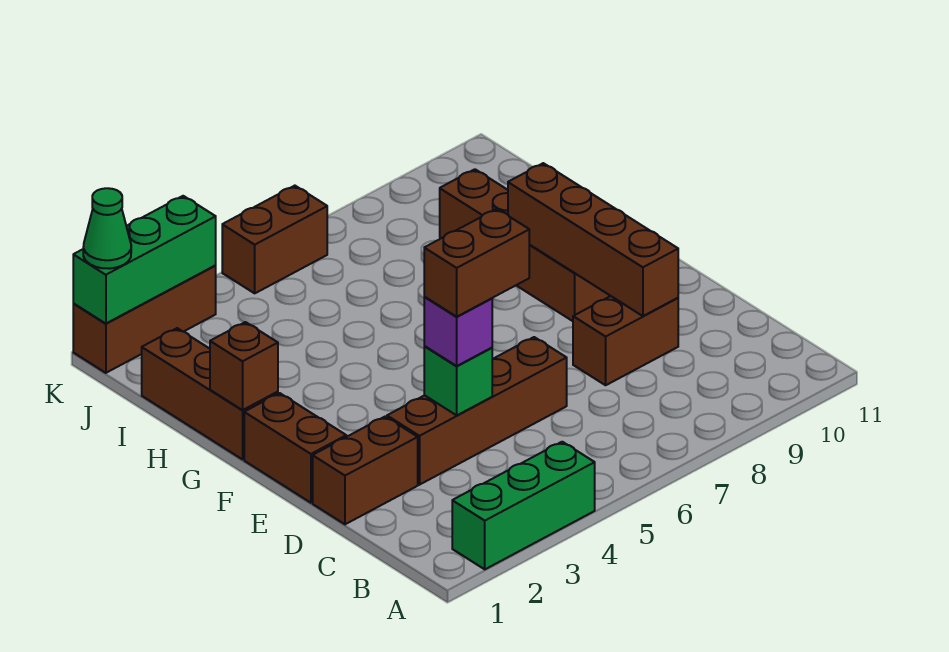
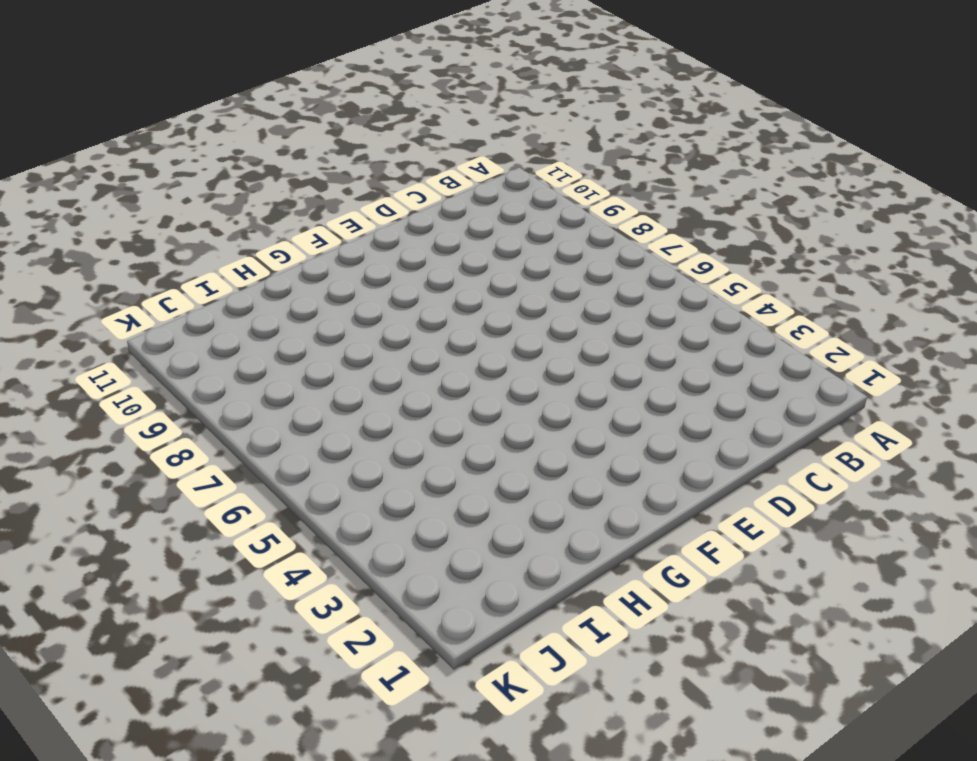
none -> green brick A2:A4 level 1
none -> brown brick D1:D2 level 1
none -> brown brick D3:D6 level 1

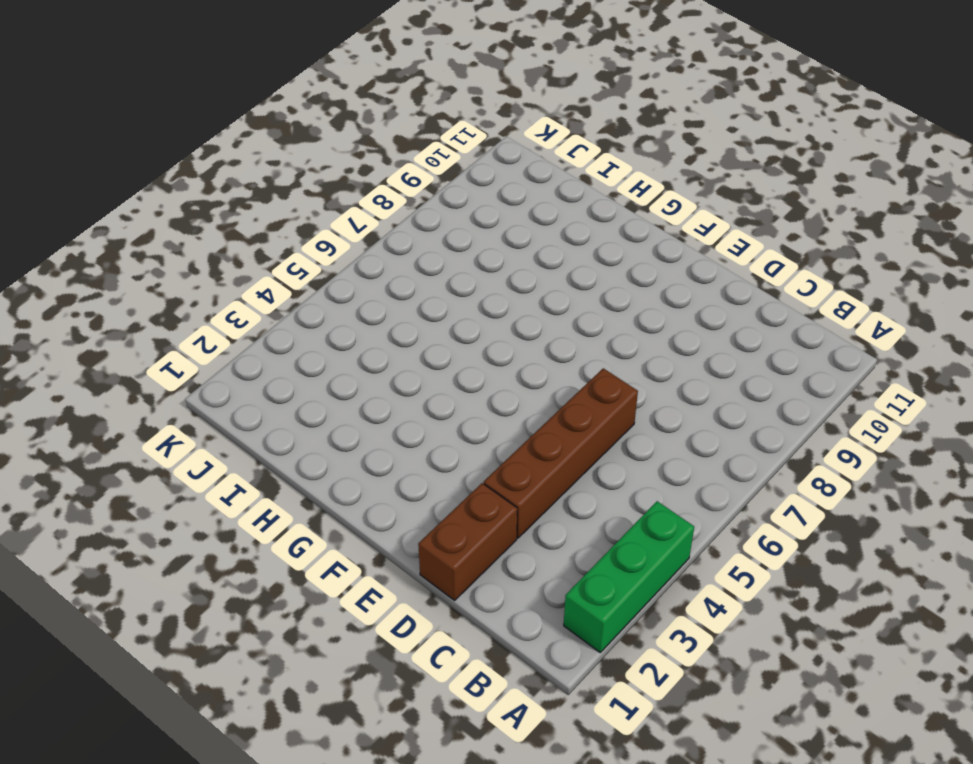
none -> brown brick D8:D9 level 1
none -> brown brick E1:F1 level 1
none -> brown brick F9:I9 level 1

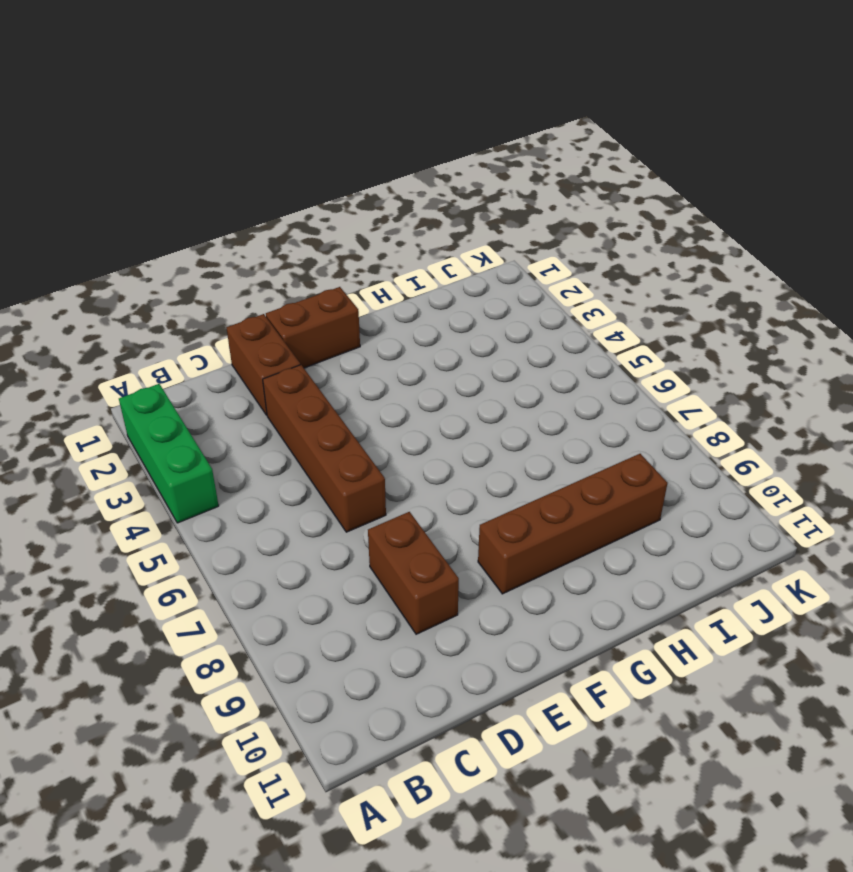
none -> brown brick G1:I1 level 1
none -> brown brick K1:K3 level 1
none -> brown brick K5:K6 level 1

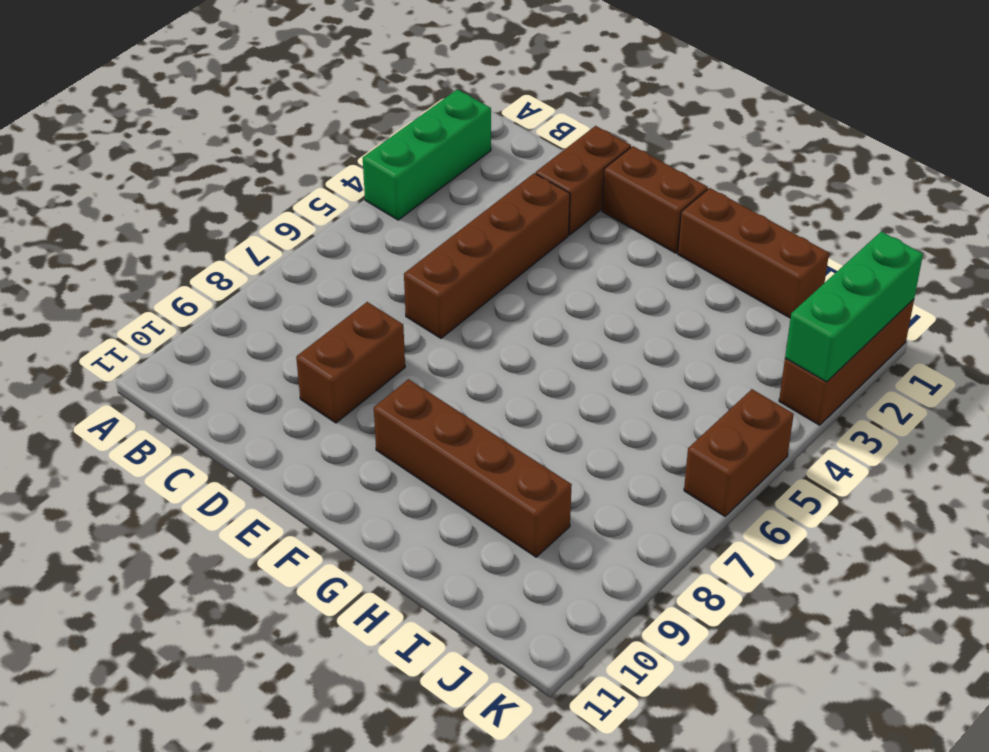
none -> green brick D4 level 2
none -> brown brick D9:G9 level 2
none -> brown brick G1 level 2

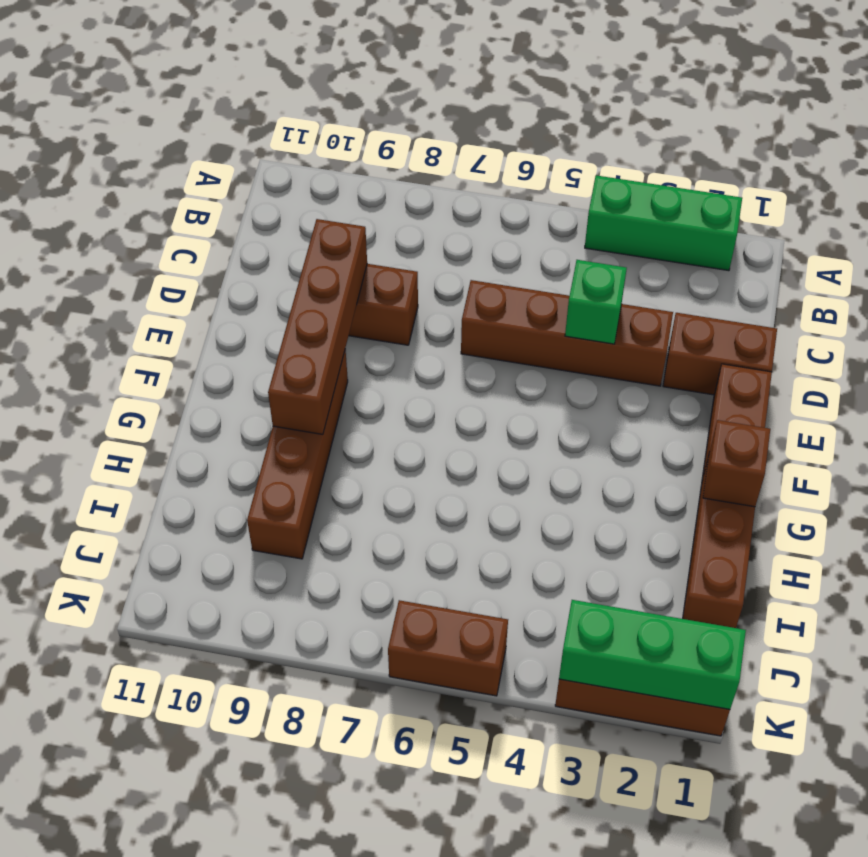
none -> purple brick D4 level 3
none -> green cone K1 level 3
none -> brown brick D4:D5 level 4

